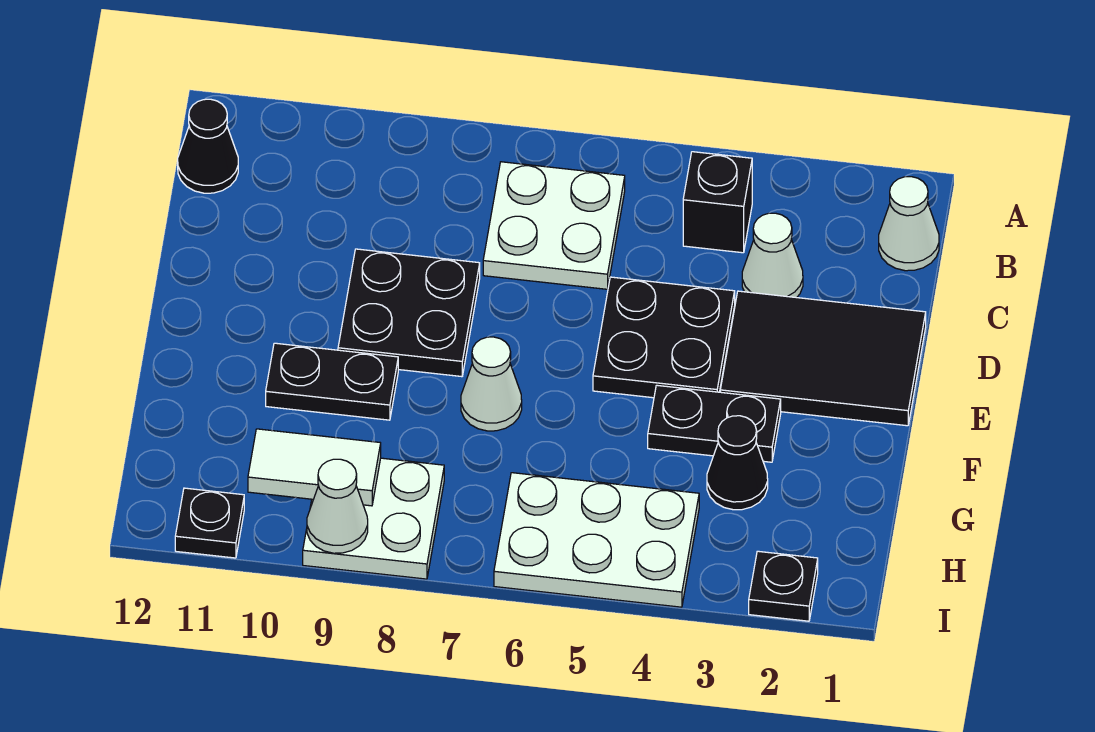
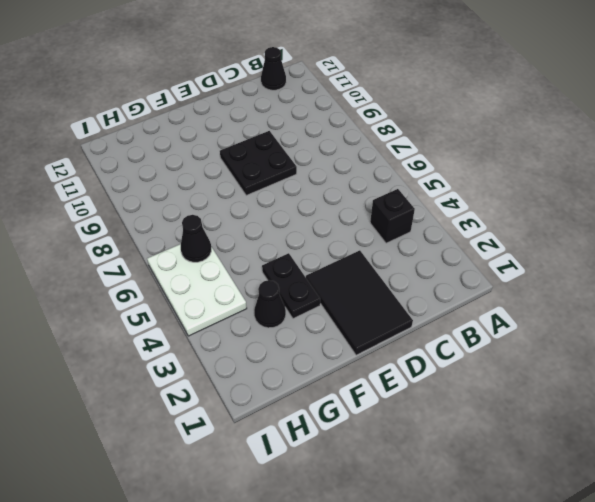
black cone H6 level 2 -> none
none -> white cone B1 level 1
none -> white plate B6:C7 level 1
none -> white cone C3 level 1

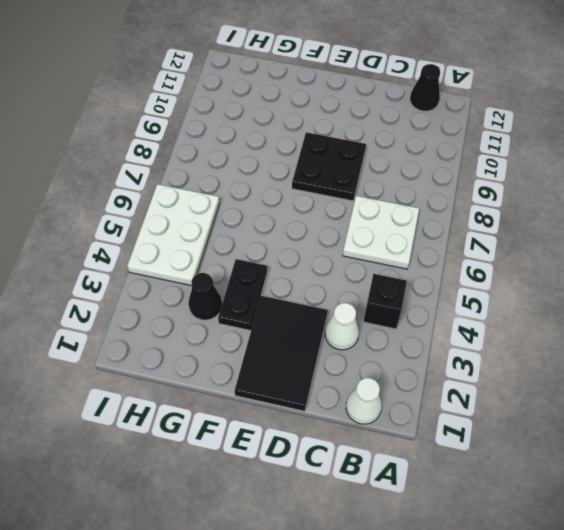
none -> black plate D4:E5 level 1
none -> white cone F7 level 1
none -> black plate F9:F10 level 1

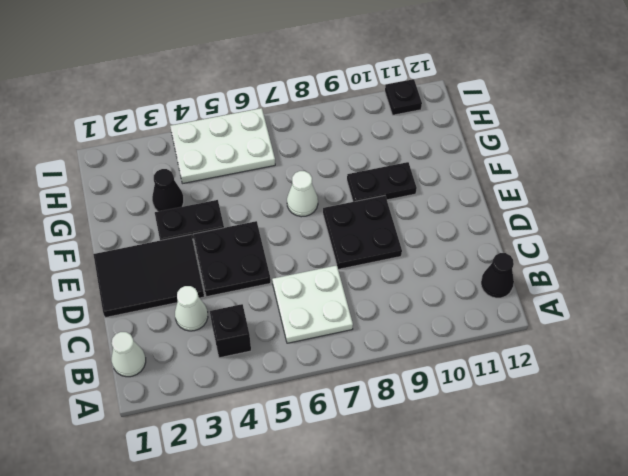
none -> white plate H8:I9 level 1
none -> black plate I2 level 1
none -> white tile H9:H10 level 2

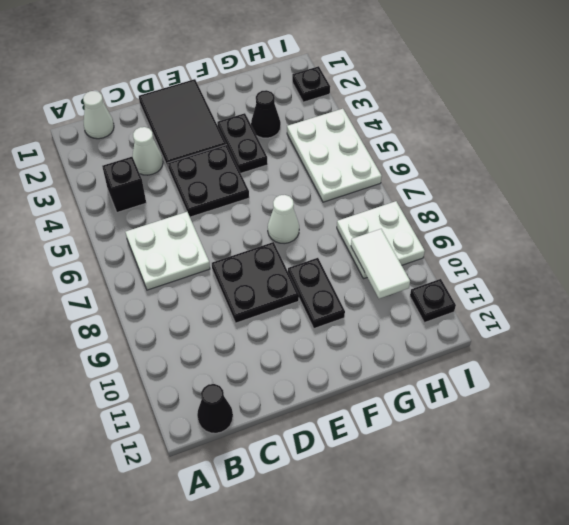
none -> white cone I9 level 2

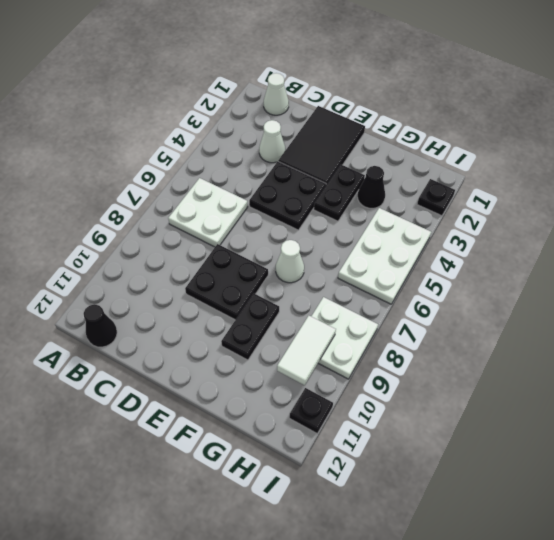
none -> black brick B4 level 1
none -> white cone I9 level 2

